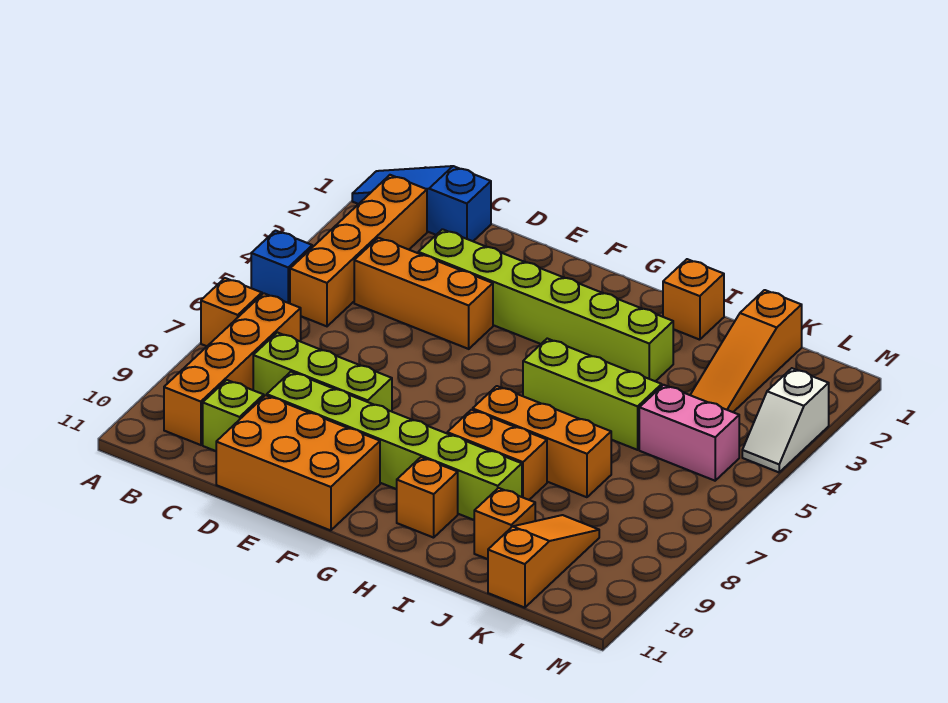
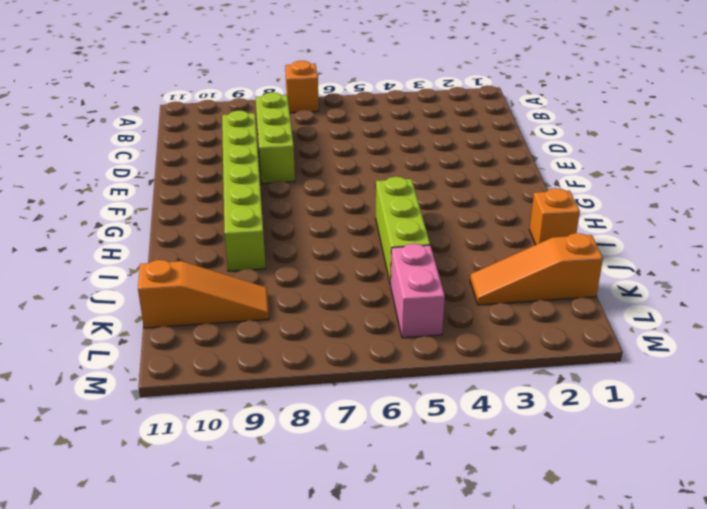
none -> blue slope A1:C1 level 1 top C
none -> blue brick A5 level 1
none -> orange brick B2:B5 level 1

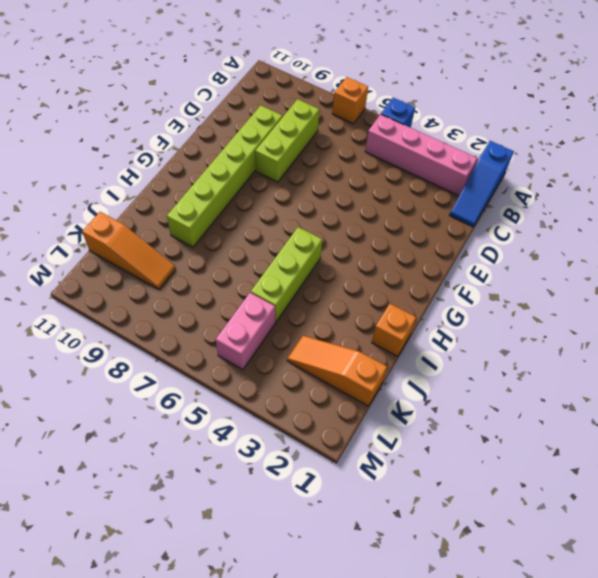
blue slope A1:C1 level 1 top A -> blue slope A1:C1 level 1 top C
pink brick B2:B5 level 1 -> orange brick B2:B5 level 1
none -> orange brick B7:B10 level 1
none -> orange brick C4:E4 level 1
none -> lime brick C10 level 1

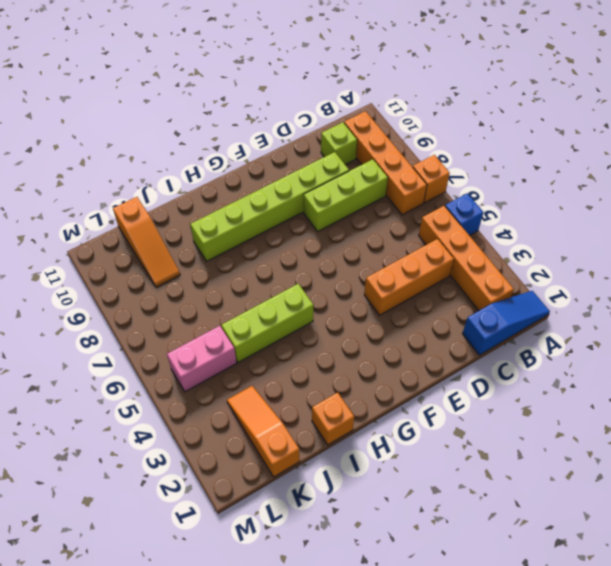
none -> lime brick D3:I3 level 1
none -> orange brick D10:F11 level 1
none -> orange brick H7:J7 level 1

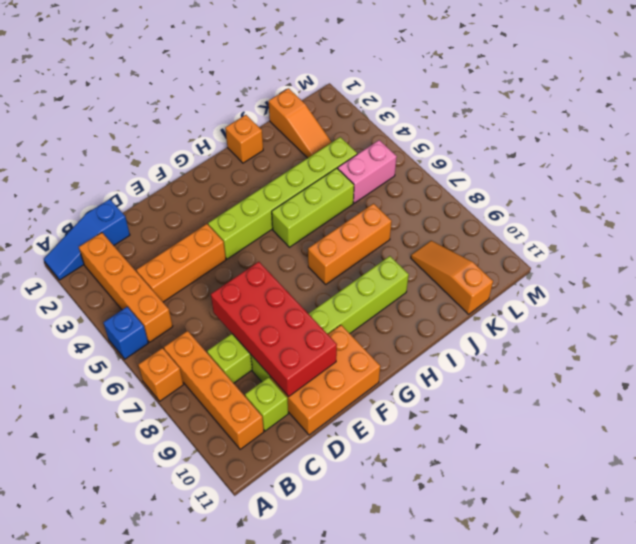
red brick D7:E10 level 2 -> none
lime brick F4:K4 level 1 -> lime brick D3:I3 level 1
none -> orange brick H8:I8 level 1
none -> orange brick H10 level 1
none -> orange brick J10 level 1

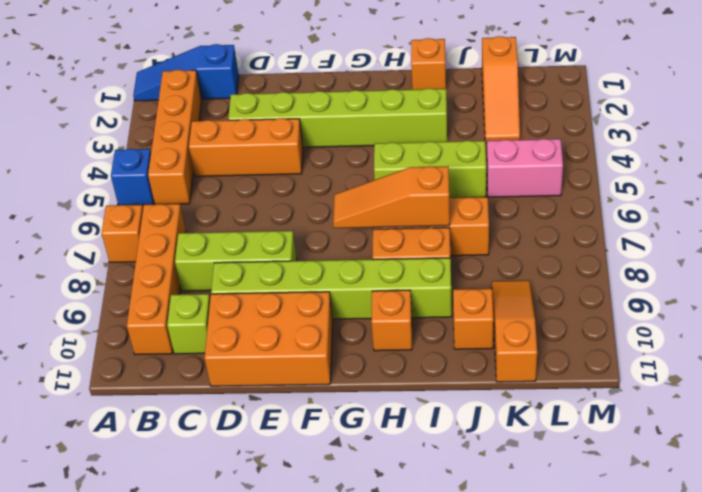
orange slope G7:I7 level 2 top I -> none
none -> white slope M3:M4 level 1 top 3

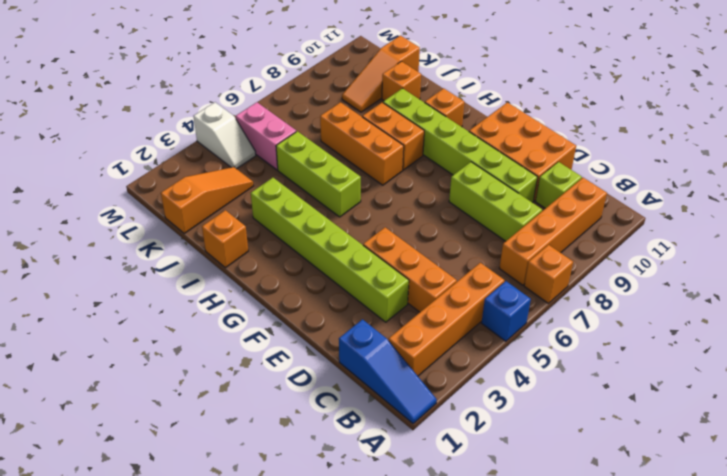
white slope L4:M4 level 1 top M -> white slope M3:M4 level 1 top 3

